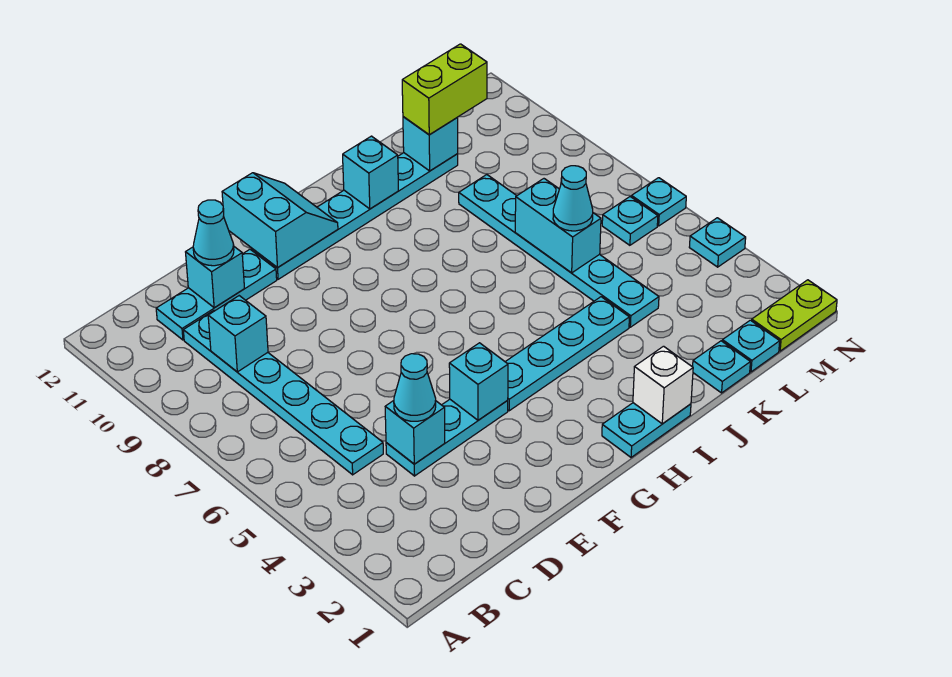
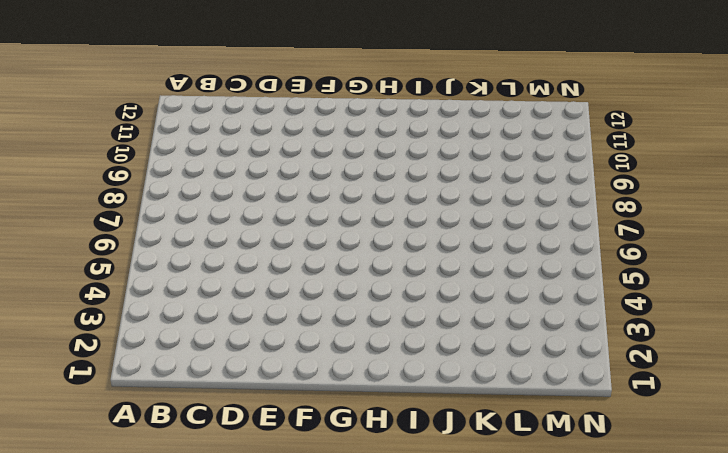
none -> cyan plate C5:C10 level 1
none -> cyan plate C11:E11 level 1
none -> cyan plate D4:F4 level 1

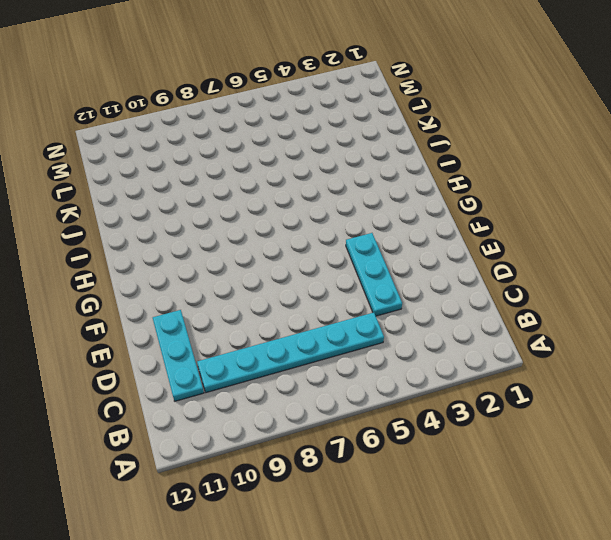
none -> cyan plate F11:K11 level 1
none -> cyan plate G4:J4 level 1
none -> cyan plate H1:I1 level 1

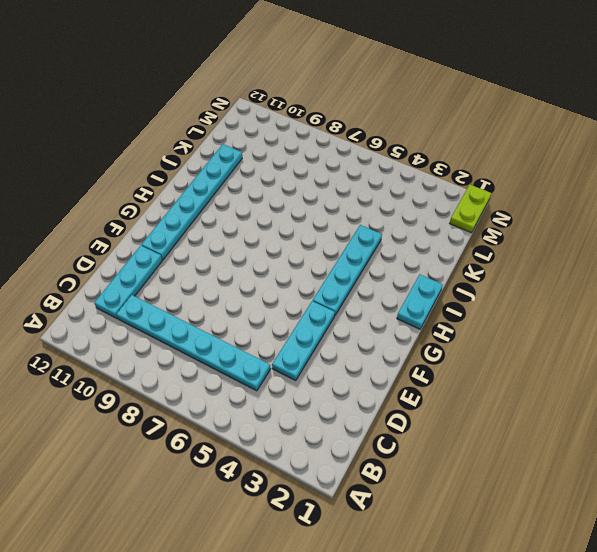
none -> cyan plate K1 level 1
none -> cyan plate K4:K9 level 1
none -> cyan plate L1 level 1

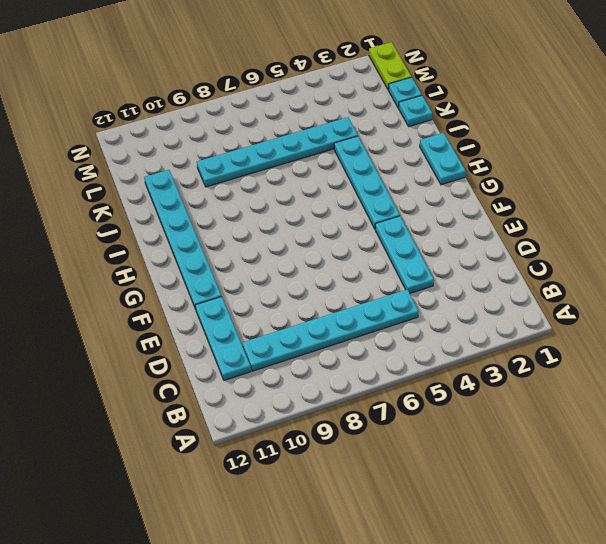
none -> cyan plate M6 level 1
none -> cyan plate N4 level 1
none -> cyan plate N6 level 1

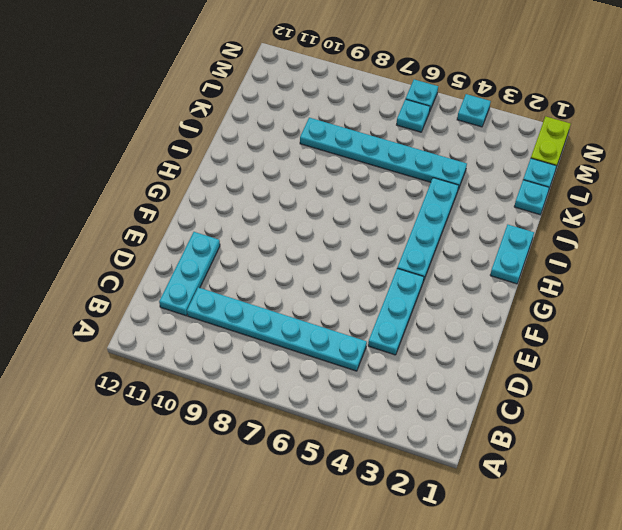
none -> cyan plate F11:K11 level 1
none -> cyan brick C9 level 2
none -> cyan brick D4 level 2

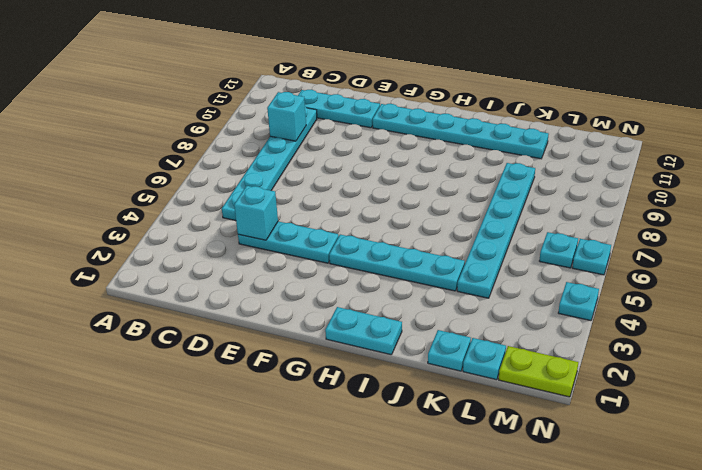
none -> cyan brick D11 level 2
none -> cyan brick F4 level 2
none -> cyan slope F11:G12 level 2 top F

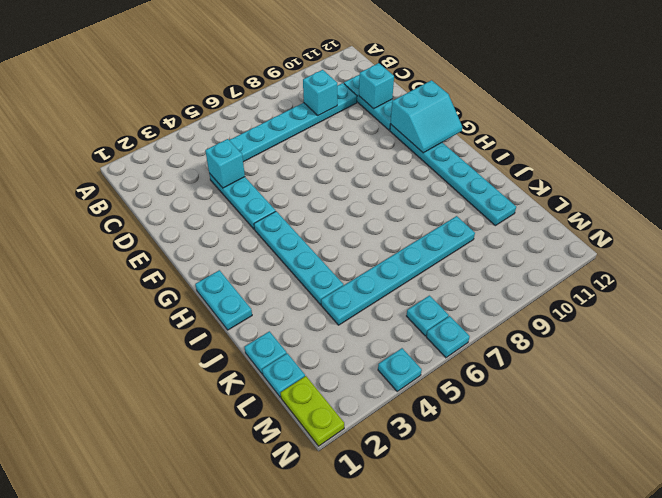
none -> cyan brick F4 level 2
none -> white brick I1 level 2
none -> cyan brick I11 level 2

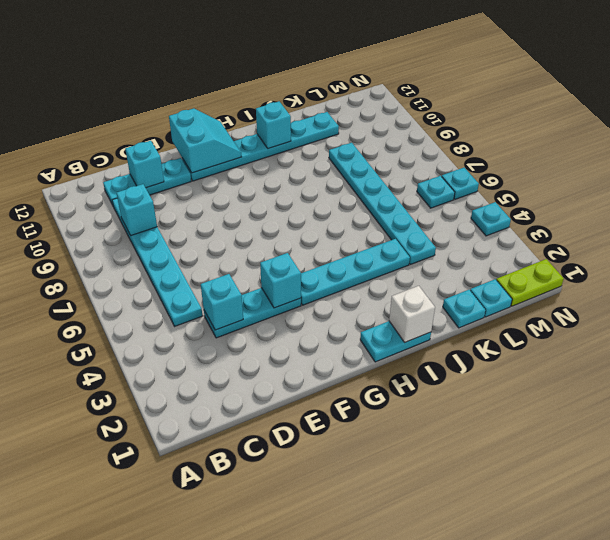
none -> cyan brick K6:K7 level 2
none -> cyan brick K11 level 2
none -> cyan cone D4 level 3

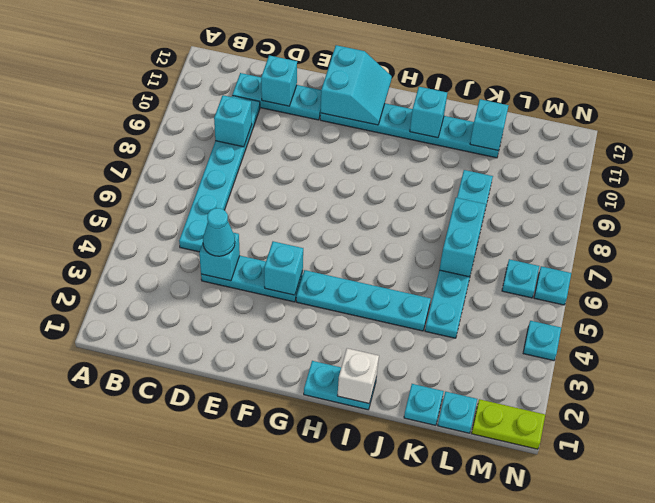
none -> cyan cone D11 level 3
none -> cyan cone K6 level 3
none -> lime brick K11:L11 level 3

